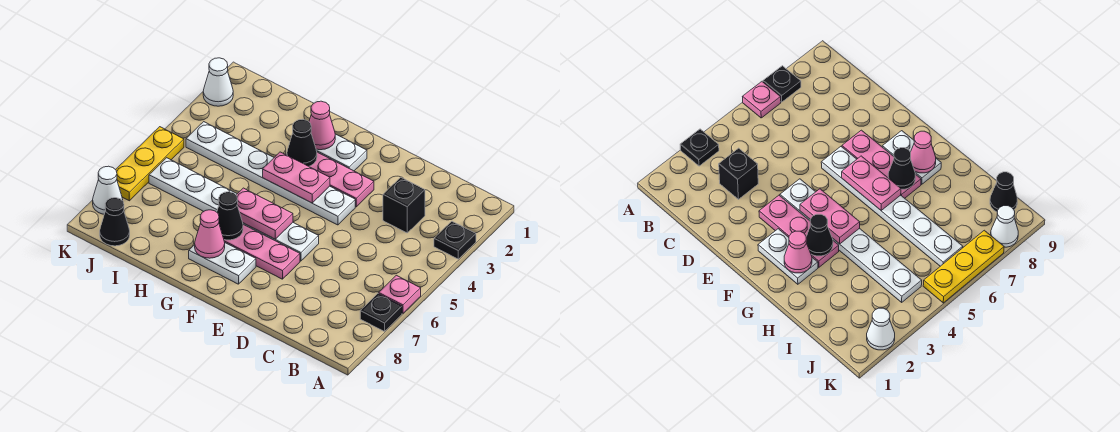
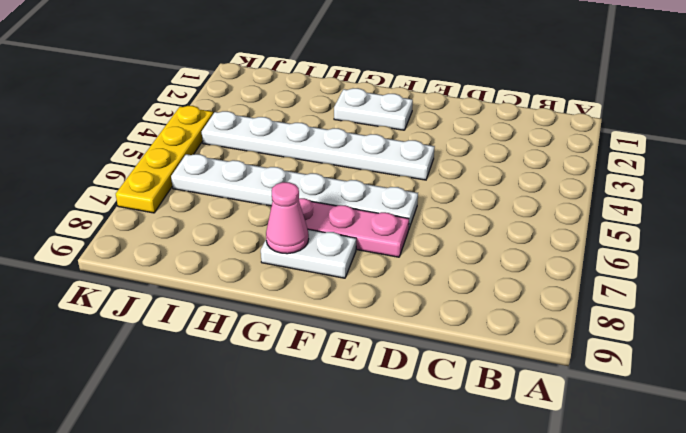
yellow plate K4:K7 level 1 -> yellow plate K5:K7 level 1
none -> black plate A3 level 1
none -> pink plate A6 level 1
none -> black plate A7 level 1

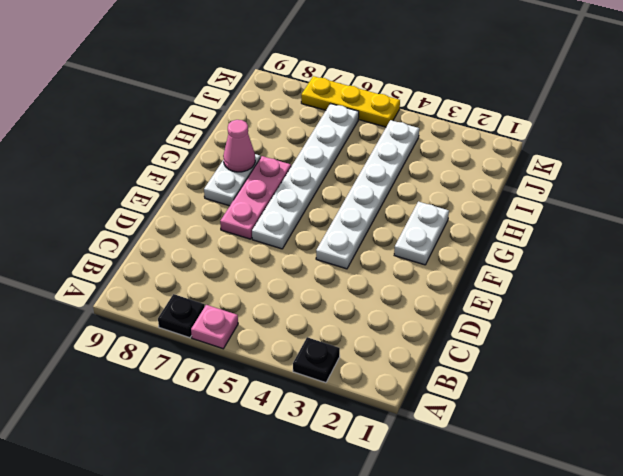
none -> black brick C3 level 1
none -> pink plate E3:G3 level 1
none -> black cone J9 level 1

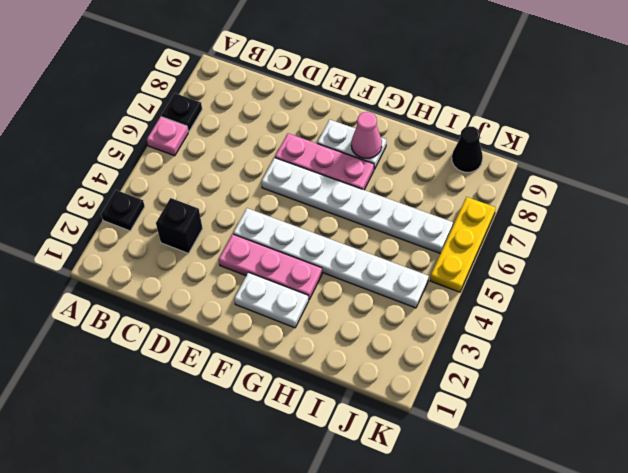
none -> white cone K2 level 1
none -> white cone K8 level 1
none -> pink plate F4:G4 level 2

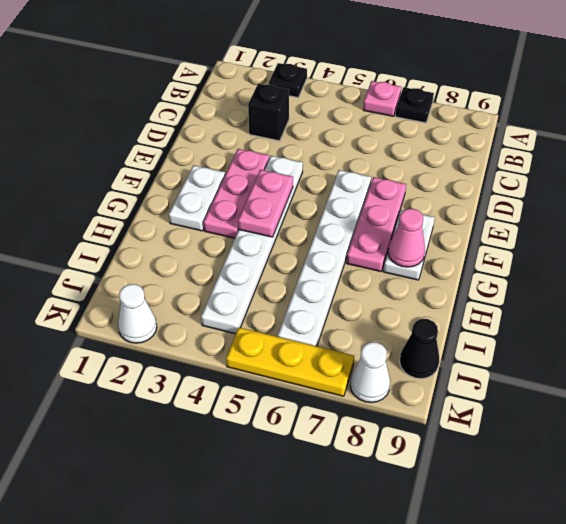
none -> pink plate F6:G6 level 2
none -> pink cone G2 level 2
none -> black cone G3 level 2

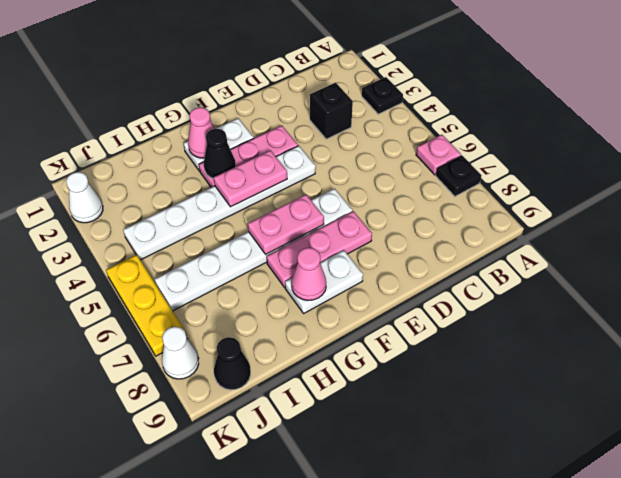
none -> black cone G7 level 2

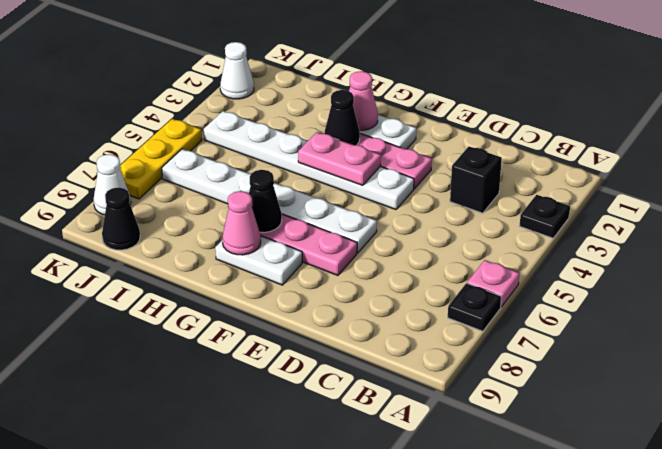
none -> pink plate F6:G6 level 2

